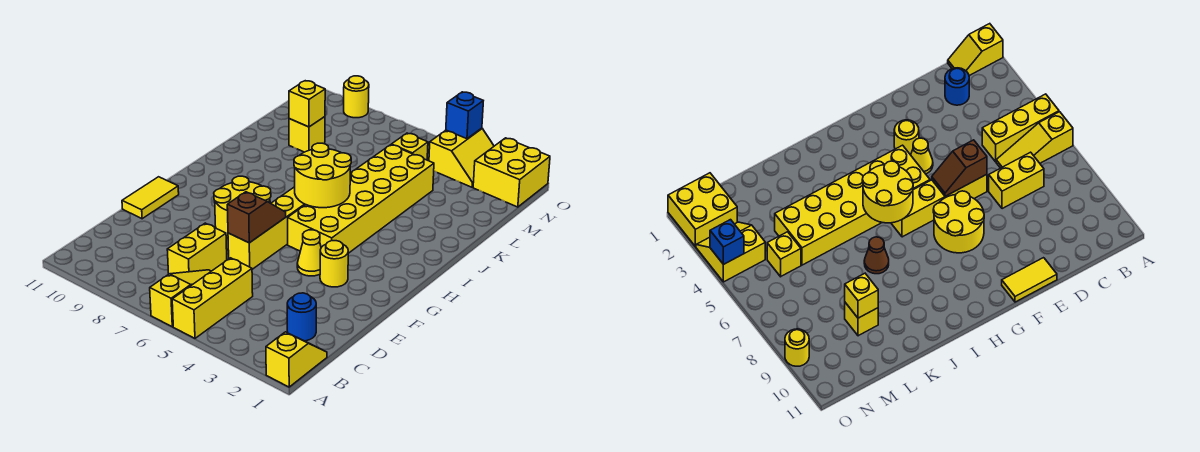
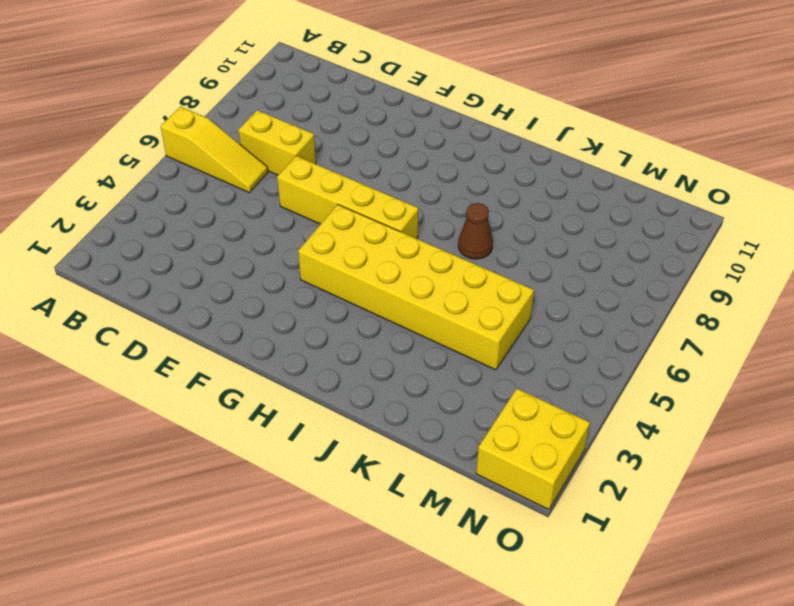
none -> yellow slope A1:B1 level 1 top A
none -> yellow brick A5:C5 level 1
none -> blue round brick C2 level 1

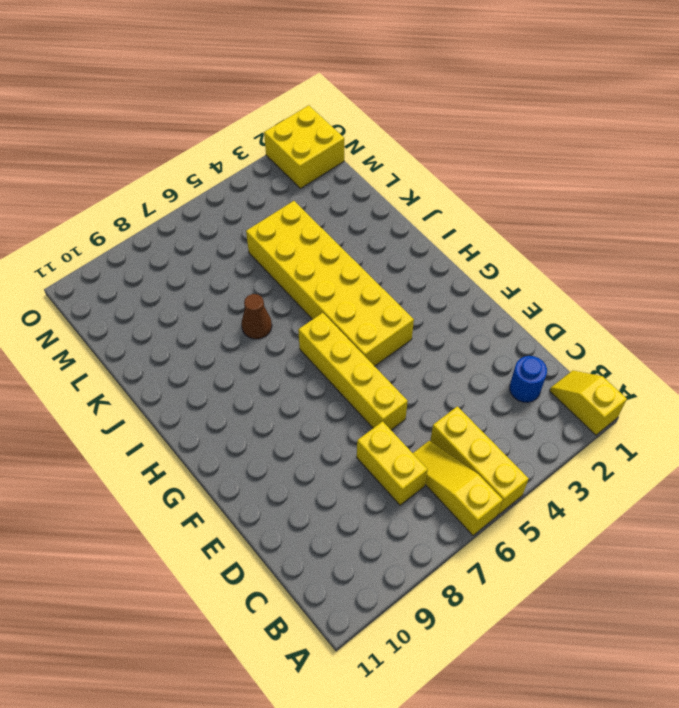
none -> yellow tile E11:F11 level 1
none -> yellow round brick F3 level 1
none -> yellow cone F4 level 1

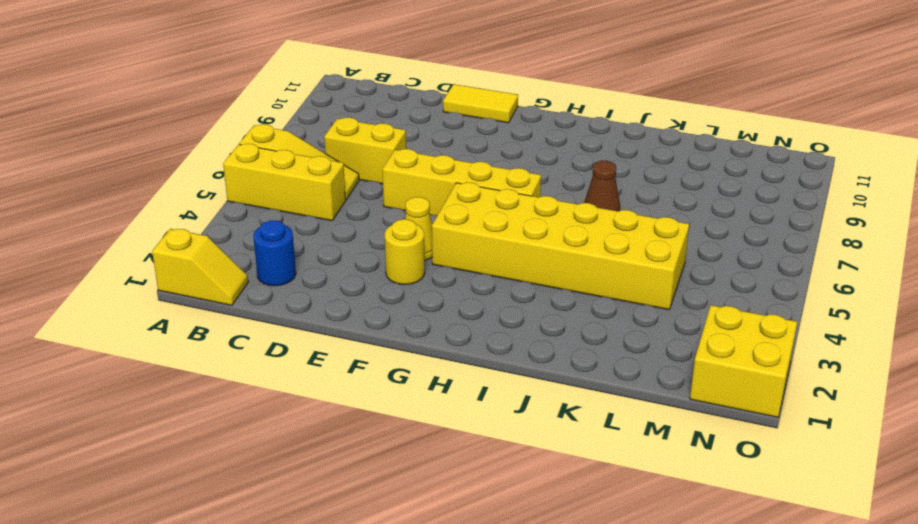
none -> yellow round brick F7:G8 level 1
none -> yellow brick L9 level 1
none -> yellow brick M5 level 1

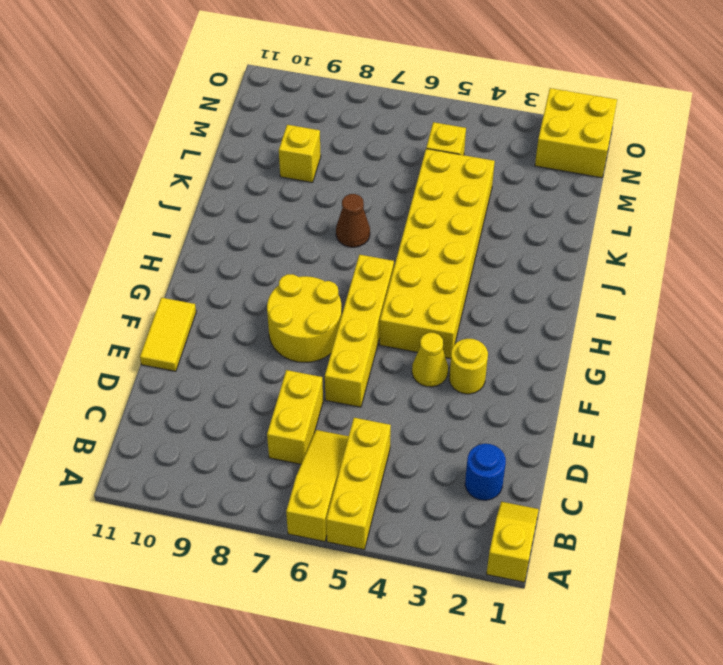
none -> yellow slope N3:O4 level 1 top 4
none -> yellow round brick O9 level 1
none -> brown slope E6:F6 level 2 top E

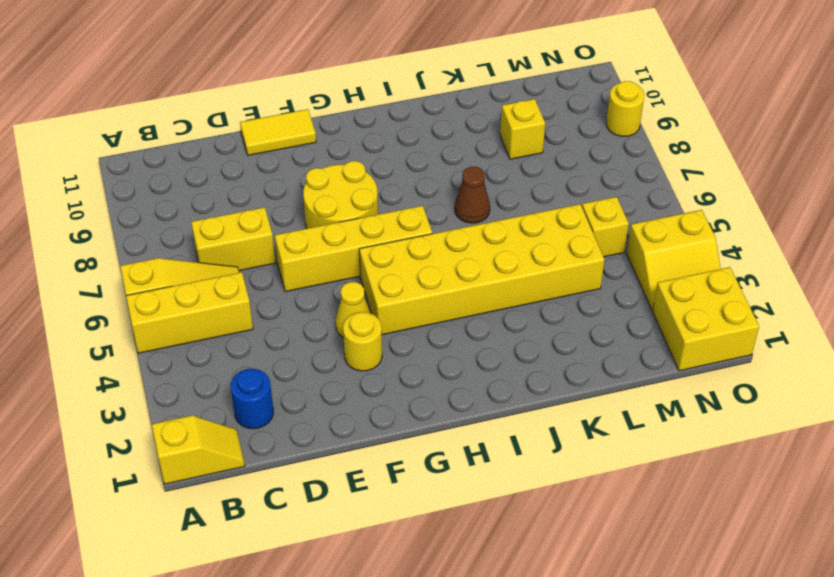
none -> brown slope E6:F6 level 2 top E
none -> yellow round brick H5:I6 level 2
none -> yellow brick L9 level 2

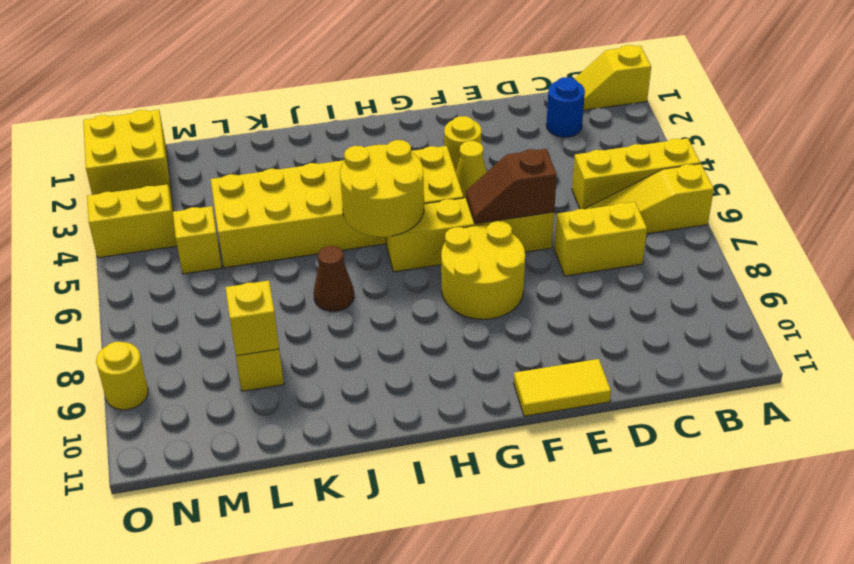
none -> blue brick O4 level 2

